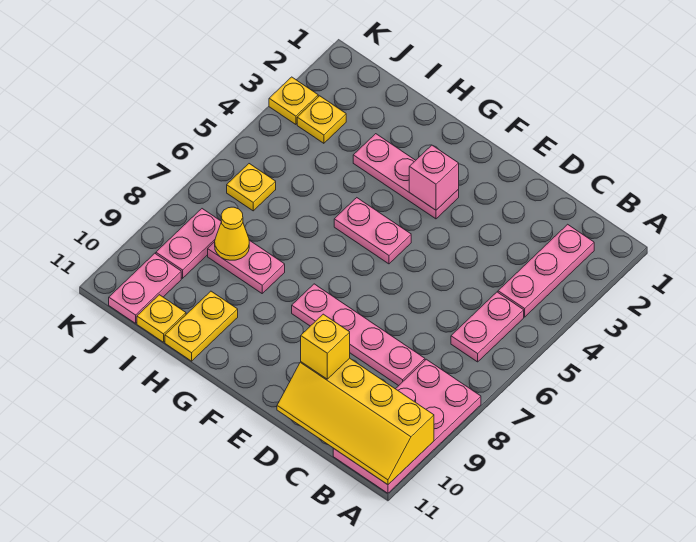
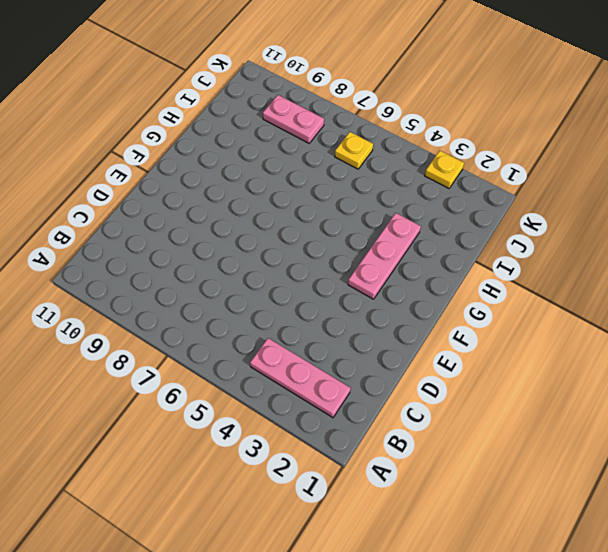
none -> pink plate A8:B11 level 1
none -> pink plate B5:B6 level 1
none -> pink plate C8:F8 level 1

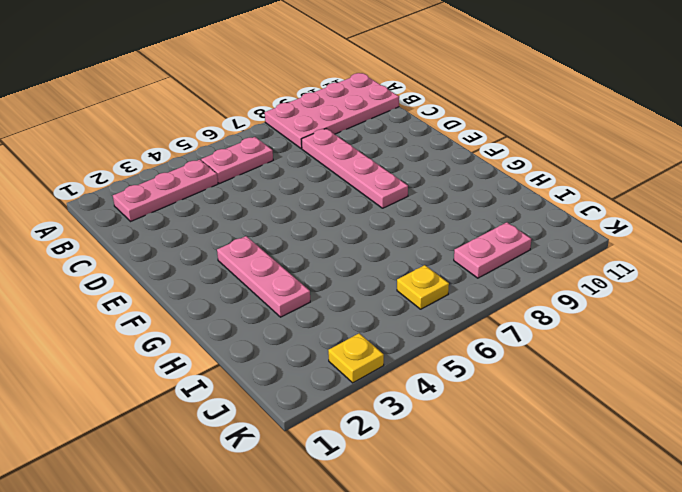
none -> pink plate F5:G5 level 1
none -> pink plate H8:I8 level 1
none -> yellow plate H10:H11 level 1

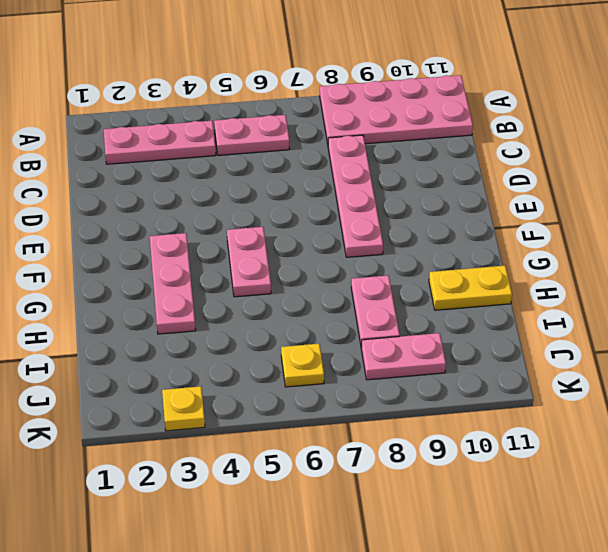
none -> yellow plate I11 level 1
none -> yellow plate J3 level 1
none -> pink plate J10:J11 level 1

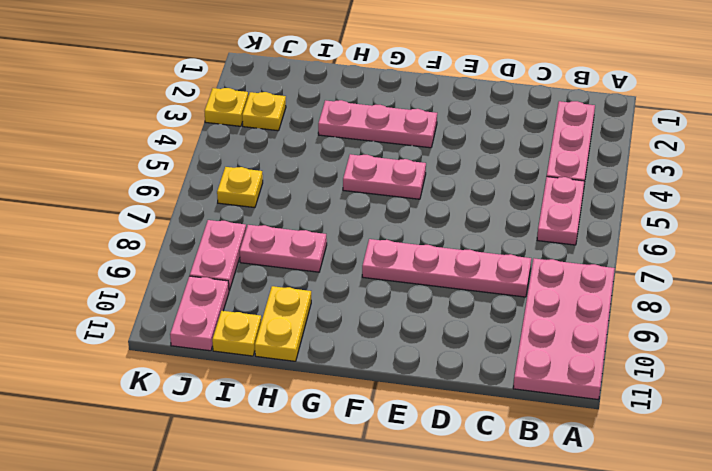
none -> yellow slope A10:D11 level 2 top 10
none -> pink brick F3 level 2
none -> yellow cone I8 level 2

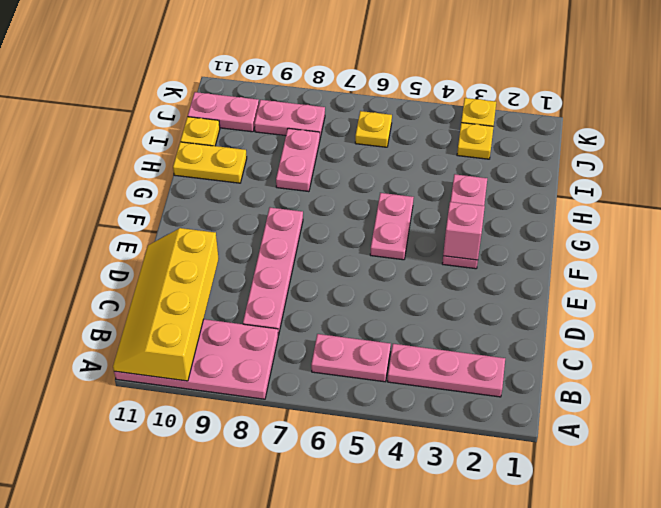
none -> yellow cone I8 level 2
none -> yellow brick D10 level 3

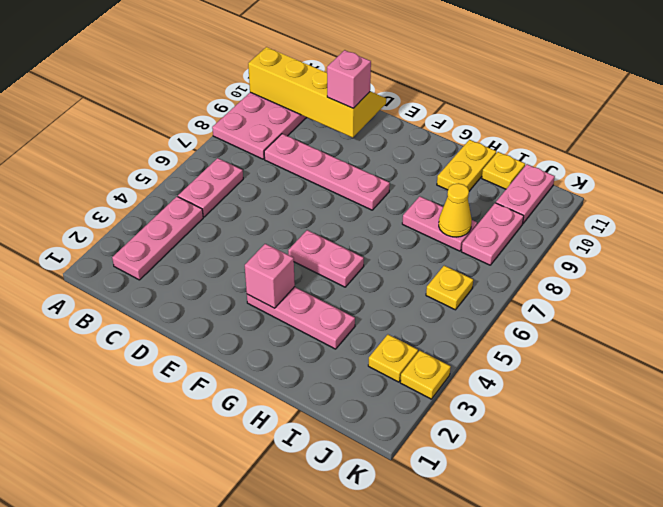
pink brick D10 level 3 -> yellow brick D10 level 3

